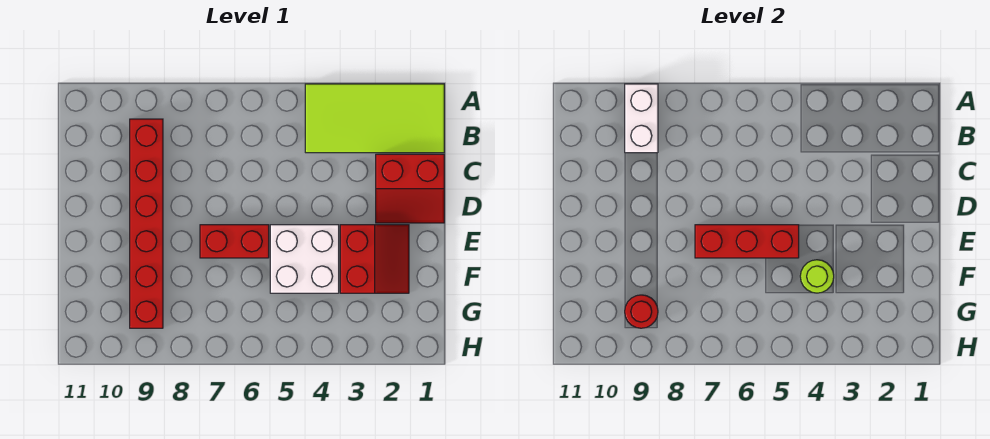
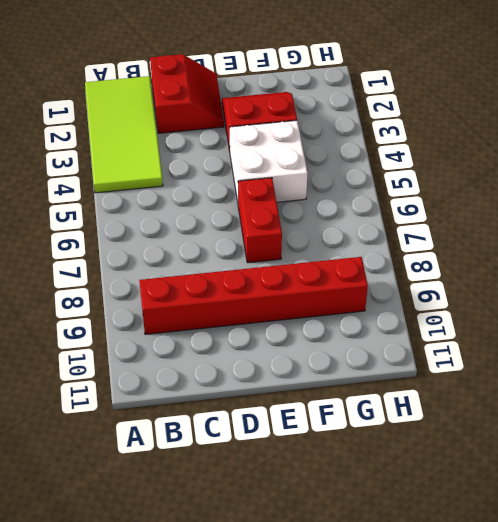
none -> white brick A9:B9 level 2
none -> red brick E5:E7 level 2

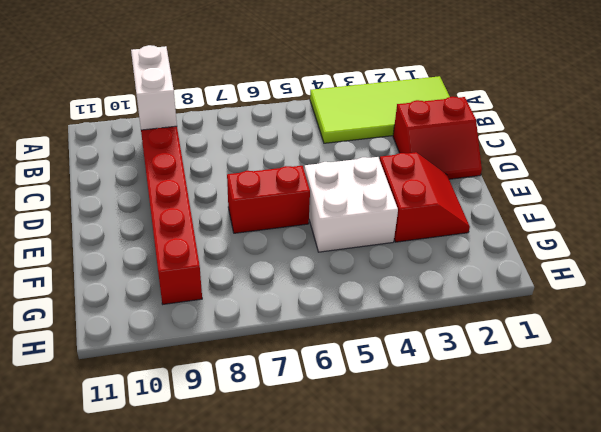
none -> red brick E5:E7 level 2
none -> lime round brick F4 level 2

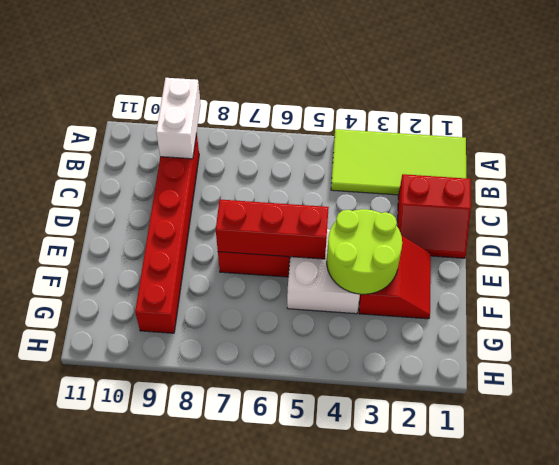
lime round brick E3:F4 level 2 -> lime round brick F4 level 2
none -> red round brick G9 level 2

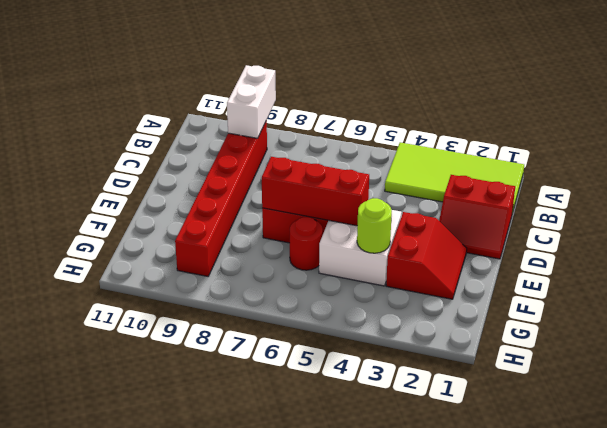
red round brick F6 level 1 -> red round brick G9 level 2

